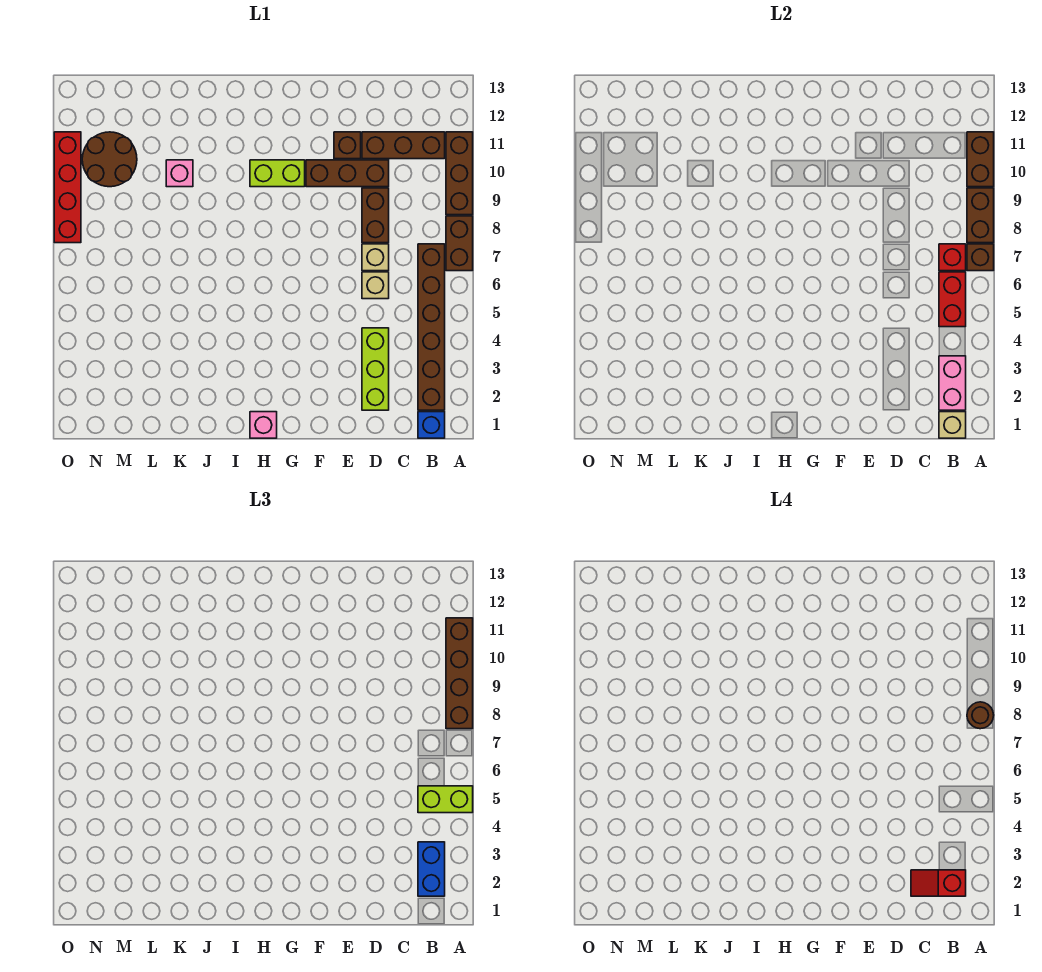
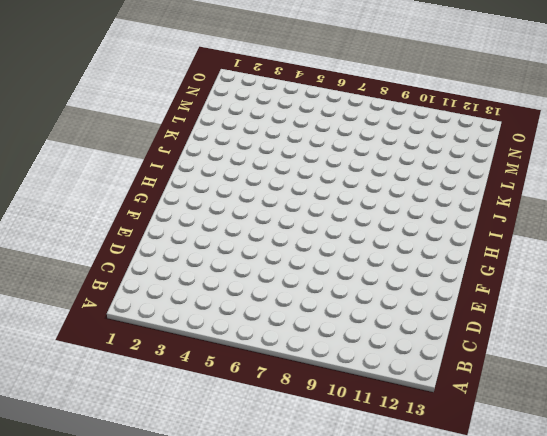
none -> brown brick A7:A8 level 1
none -> brown brick A9:A11 level 1
none -> blue brick B1 level 1

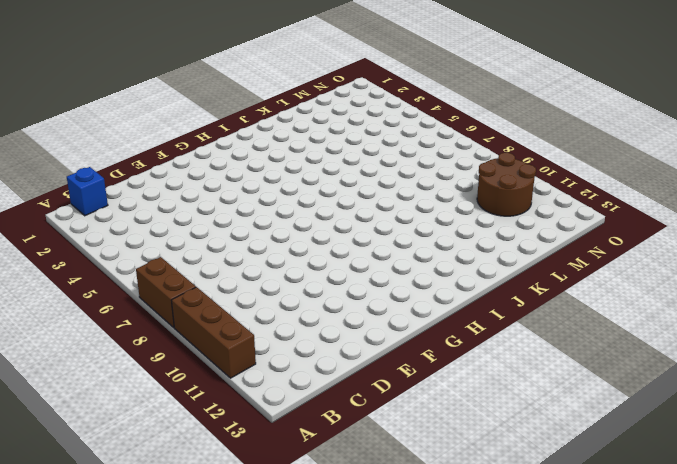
none -> brown brick B2:B7 level 1
none -> brown brick B11:D11 level 1
none -> lime brick D2:D4 level 1

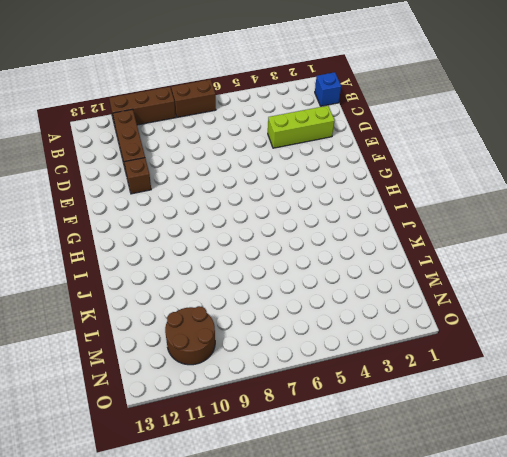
none -> brown brick B2:B7 level 1
none -> tan brick D6 level 1
none -> tan brick D7 level 1

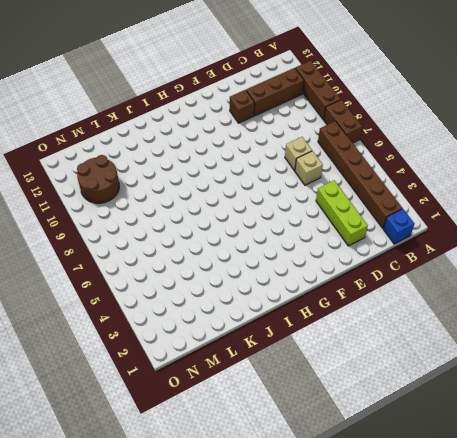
none -> brown brick D8:D9 level 1
none -> brown brick D10:F10 level 1
none -> lime brick G10:H10 level 1

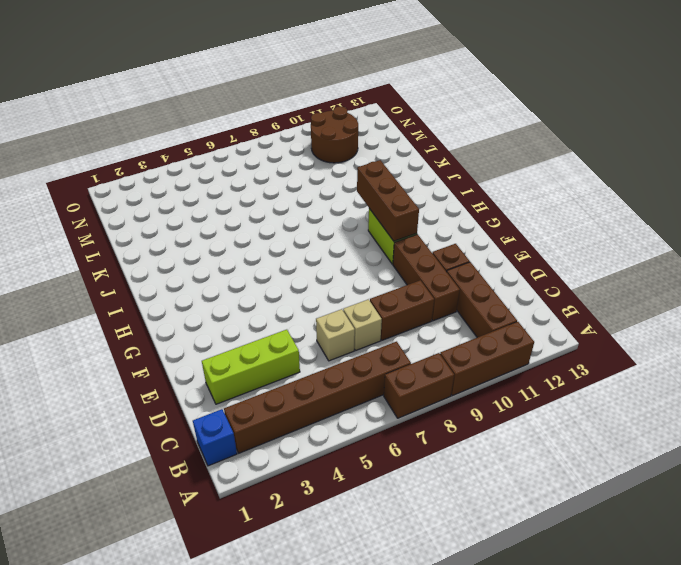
brown brick G10:I10 level 2 -> none
none -> pink brick H1 level 1
none -> pink brick K10 level 1
none -> red brick O8:O11 level 1

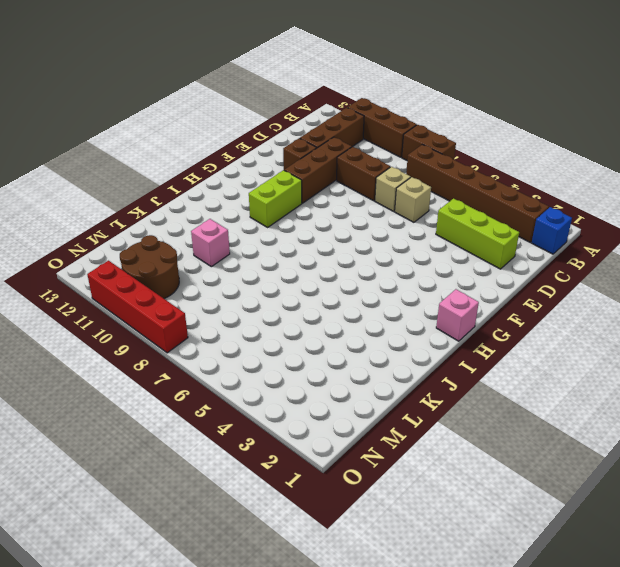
none -> brown brick A7 level 2
none -> brown brick A8:A9 level 2
none -> brown brick A10:A11 level 2

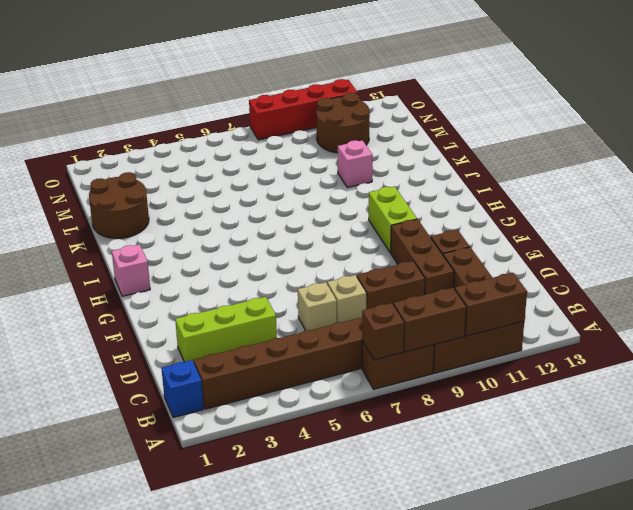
brown round brick K1:L2 level 1 -> none
none -> tan brick B1 level 2
none -> pink brick B2:B3 level 2
none -> red brick B5:B6 level 2

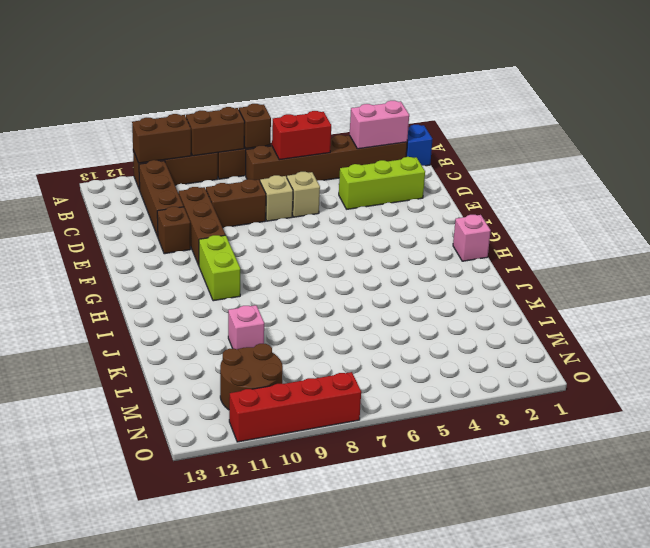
none -> tan brick B1 level 2
none -> red brick B7 level 2
none -> lime brick A5:B5 level 3

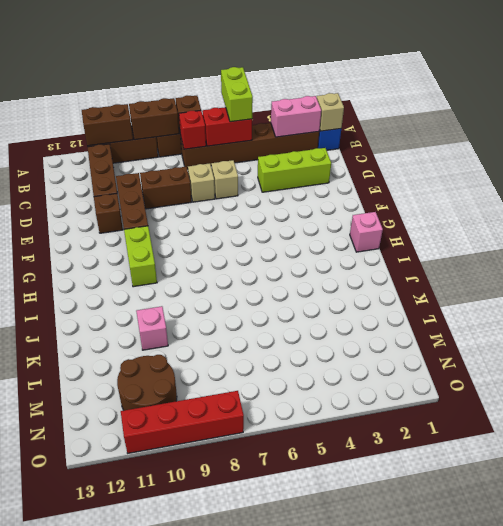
none -> brown brick A8:A11 level 3
none -> blue brick B2:B3 level 3
none -> brown round brick A8 level 4

